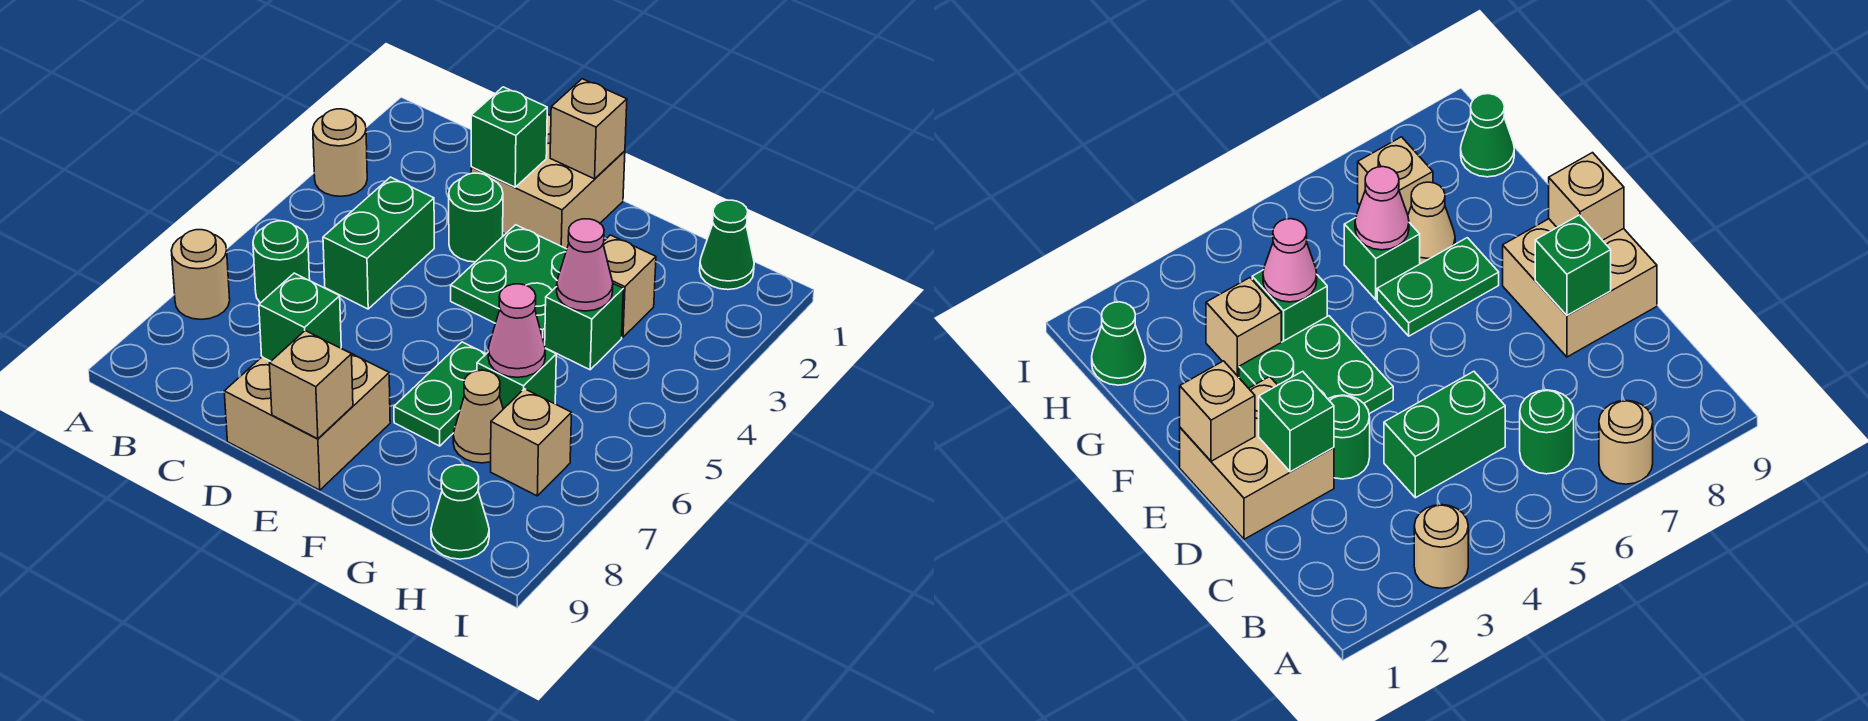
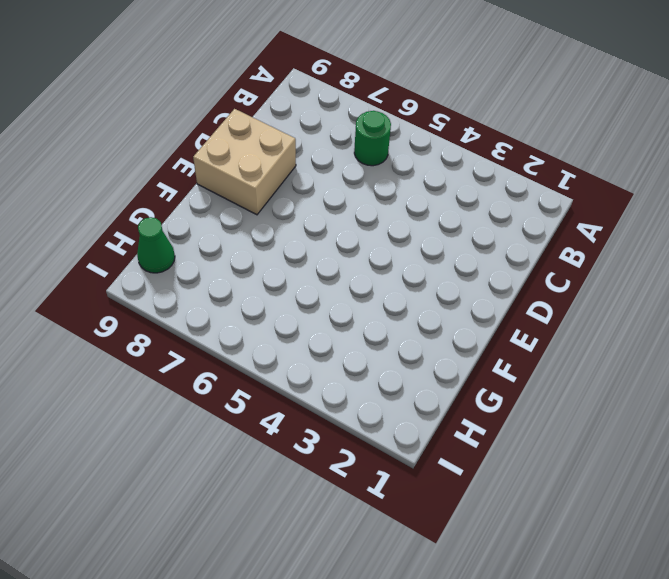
none -> tan round brick A3 level 1
none -> tan round brick A7 level 1
none -> green brick C4:C5 level 1

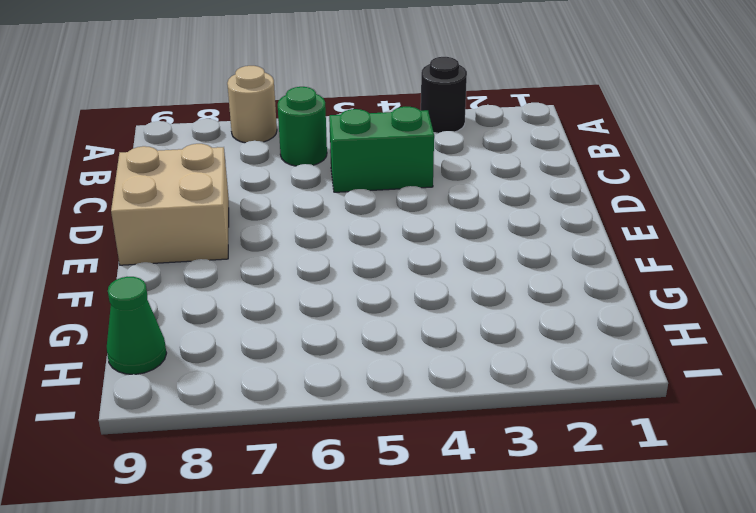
black round brick A3 level 1 -> tan round brick A3 level 1
none -> tan brick D1:E2 level 1
none -> green round brick D3 level 1
none -> green plate E3:F4 level 1

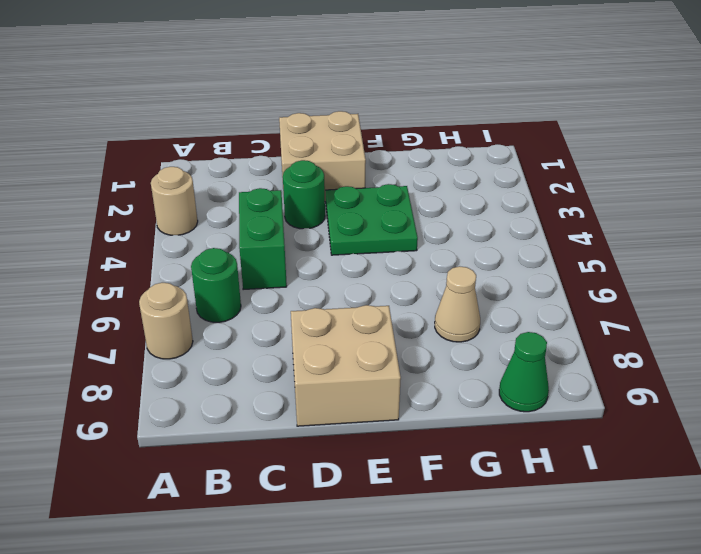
none -> green plate F6:F7 level 1
none -> tan brick G3 level 1
none -> green brick G4 level 1

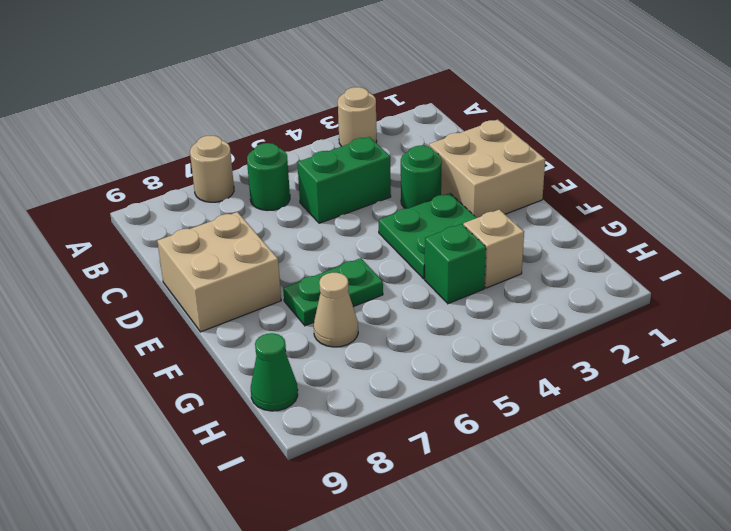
none -> green brick G6 level 1
none -> green cone H1 level 1
none -> tan brick H7 level 1

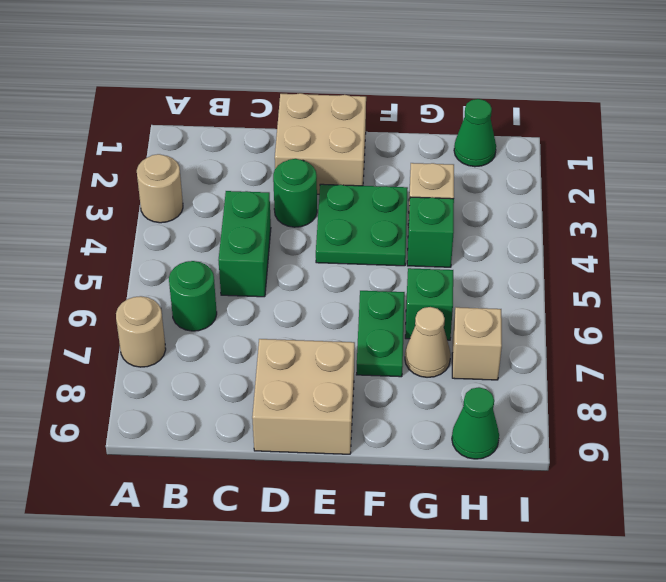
none -> green brick D2 level 2
none -> green brick D8 level 2
none -> tan brick E1 level 2

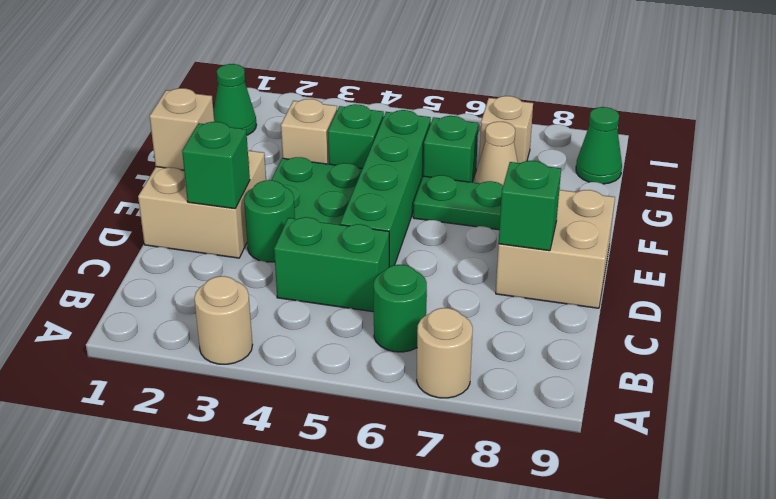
green brick D5:G5 level 1 -> none
none -> tan brick E9 level 2
none -> pink cone G4 level 2
none -> pink cone G6 level 2

